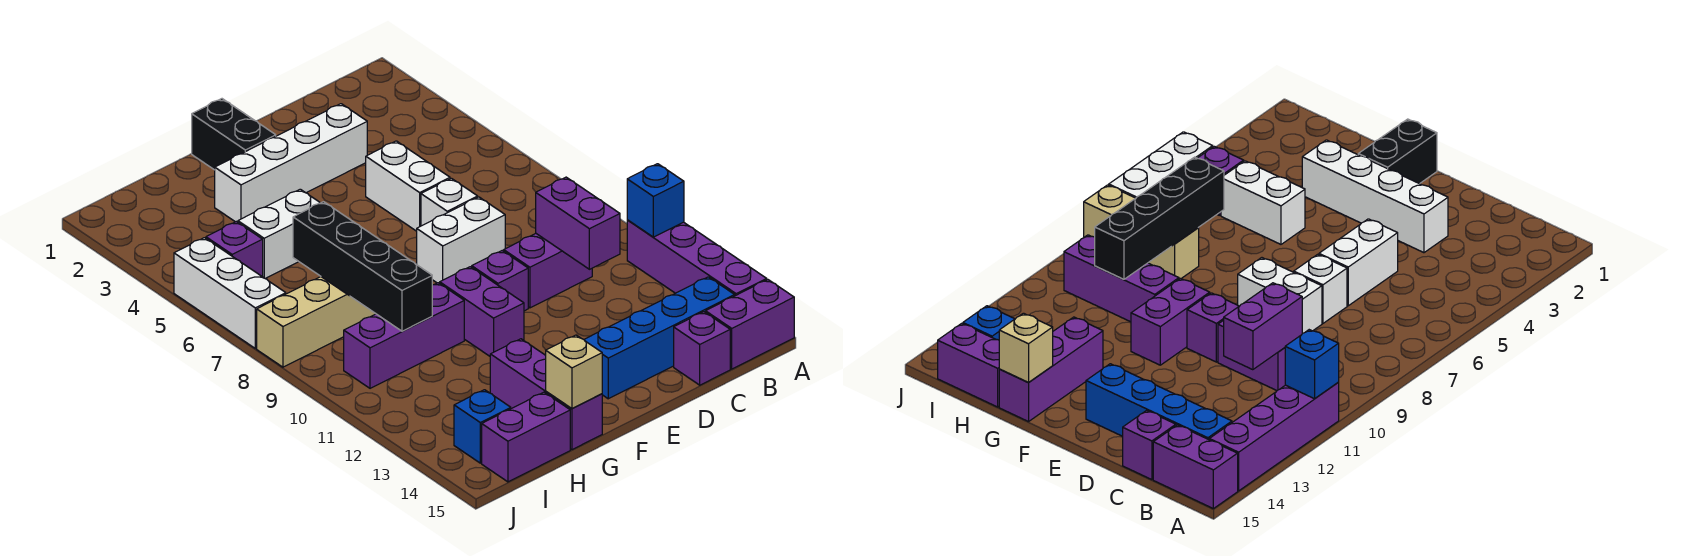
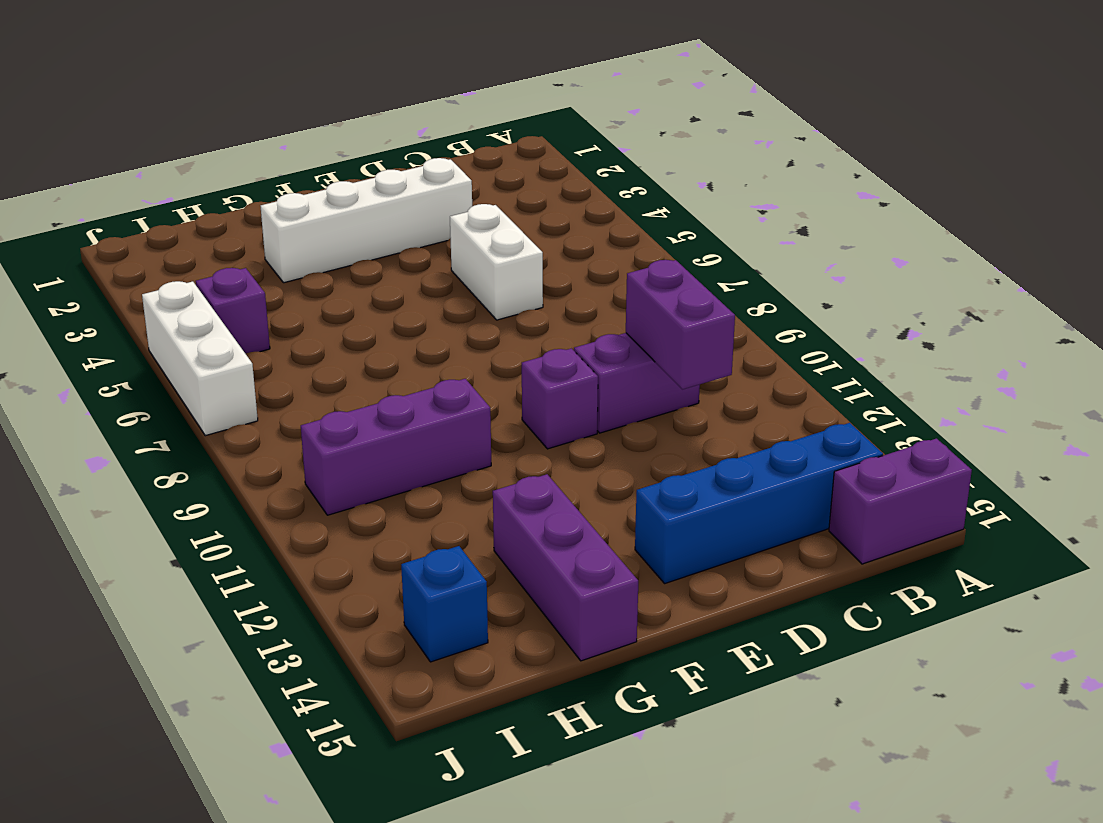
none -> purple brick A11:A14 level 1
none -> purple brick C15 level 1
none -> white brick D7 level 1

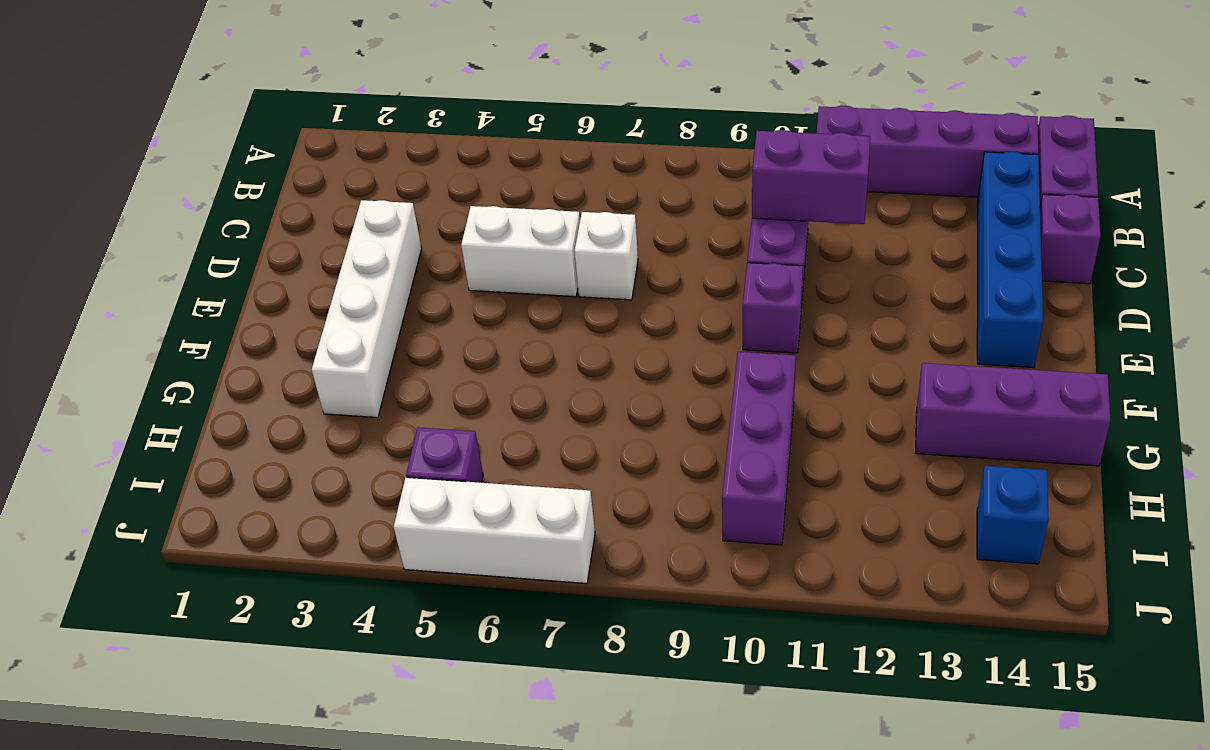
none -> white brick D8:E8 level 1
none -> black brick F1:F2 level 1
none -> purple brick F10:F11 level 1

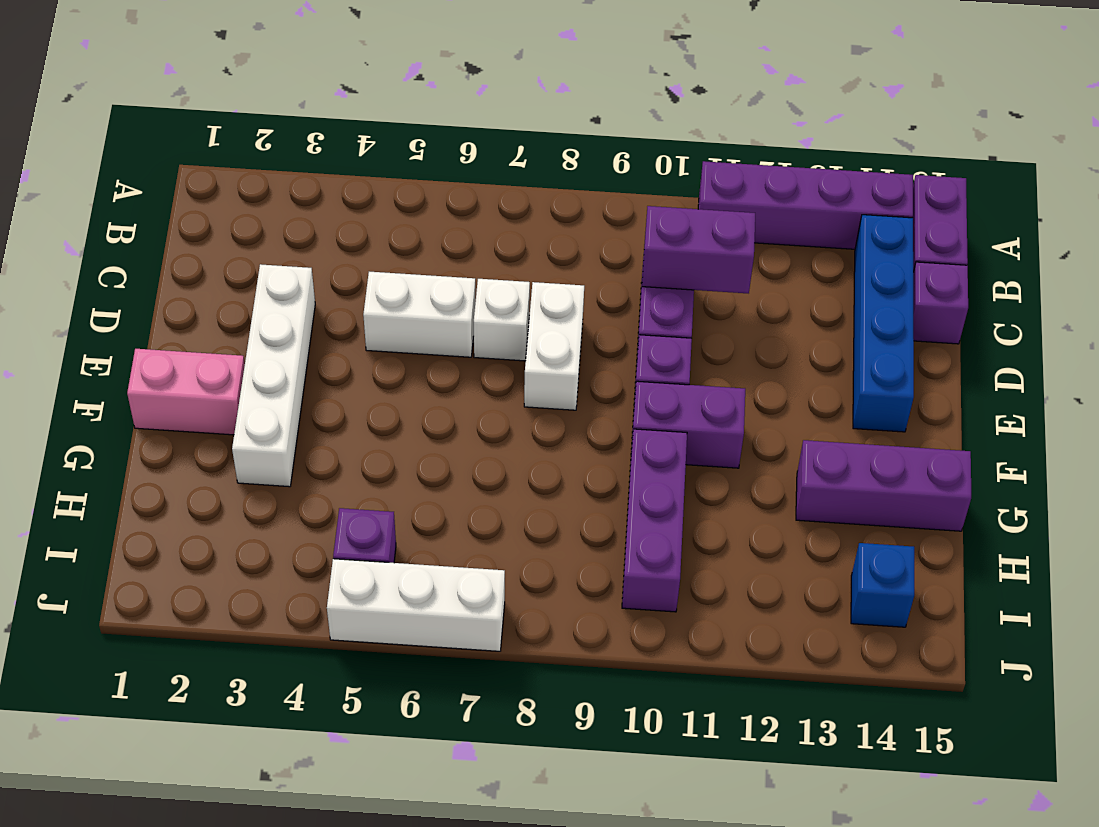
pink brick F1:F2 level 1 -> black brick F1:F2 level 1
none -> white brick G5:H5 level 1
none -> tan brick H8:J8 level 1
none -> purple brick H15:I15 level 1

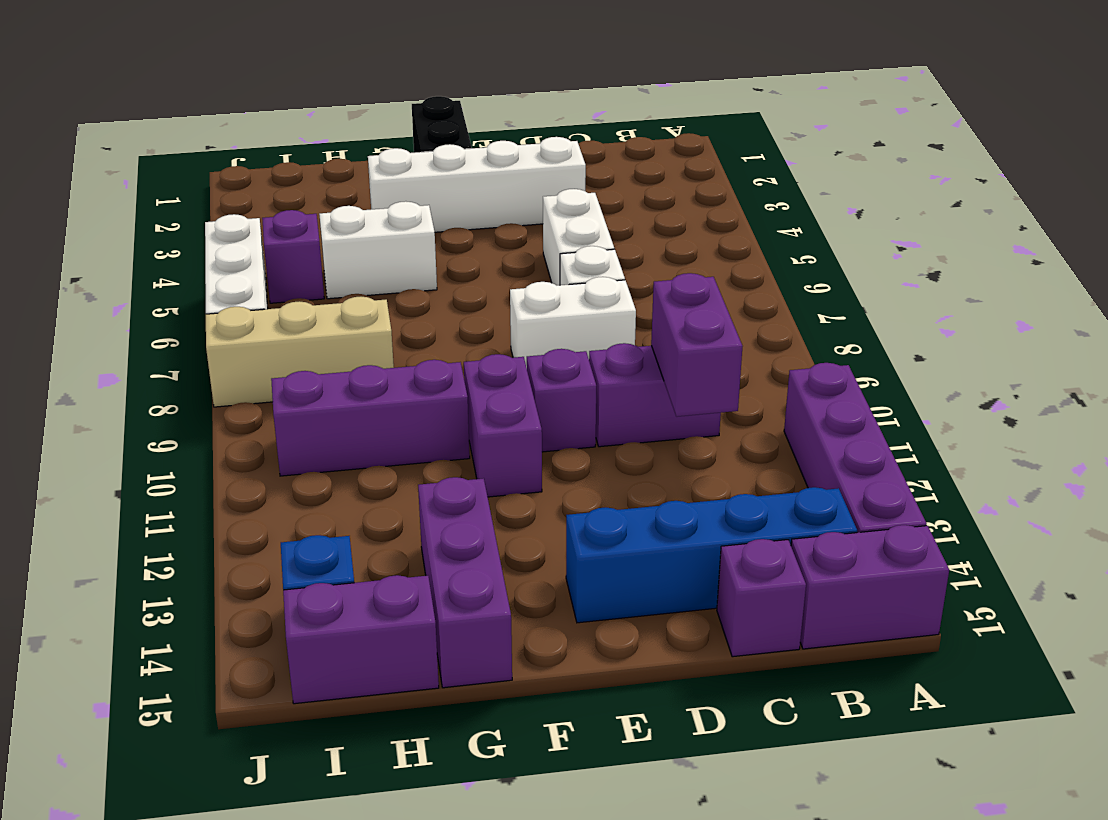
none -> blue brick A11 level 2
none -> tan brick G15 level 2
none -> black brick H7:H10 level 2

